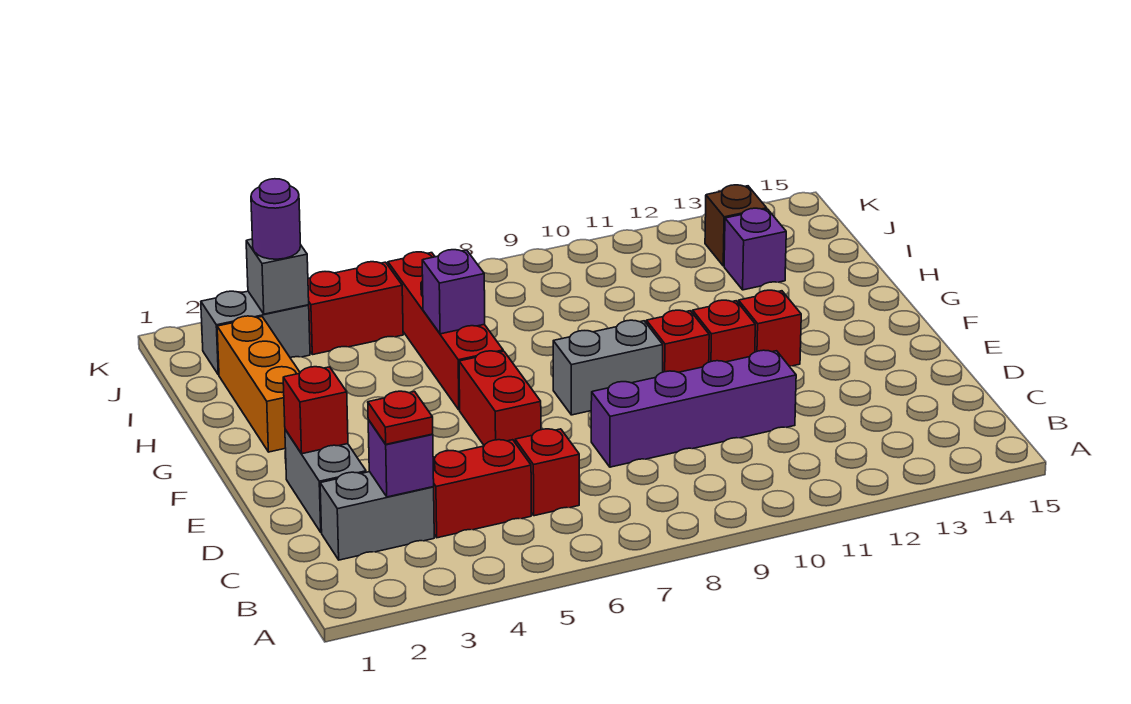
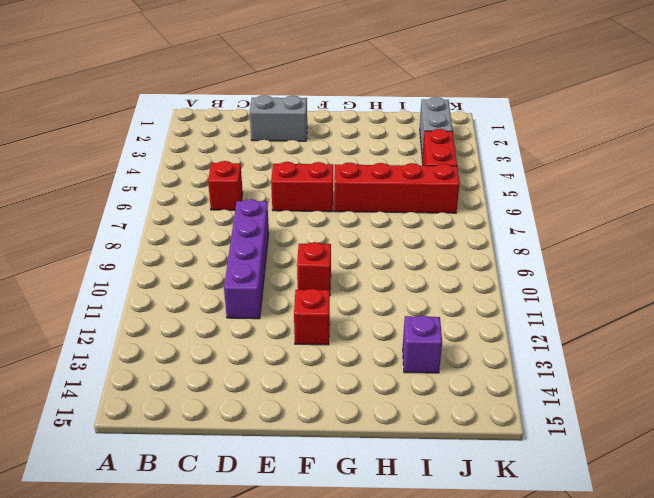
none -> grey brick C2:C3 level 1
none -> red brick C4:C5 level 1
none -> grey brick F8:F9 level 1

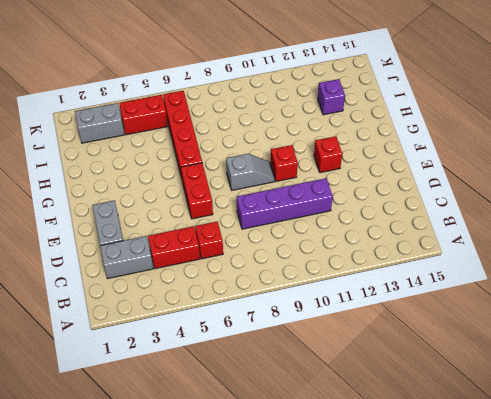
grey slope F8:F9 level 1 top 8 -> grey brick F8:F9 level 1
none -> red brick F11 level 1
none -> orange brick G2:I2 level 1
none -> brown brick J13 level 1

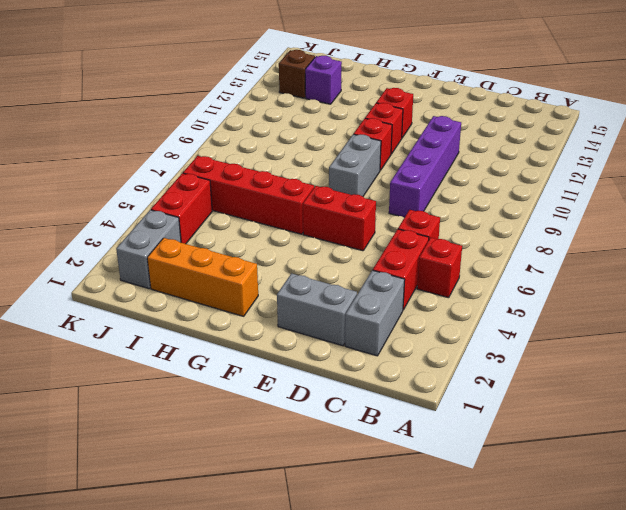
red brick B5 level 1 -> red brick E2 level 2
none -> purple brick C3 level 2
none -> purple brick H6 level 2
none -> grey brick J3 level 2

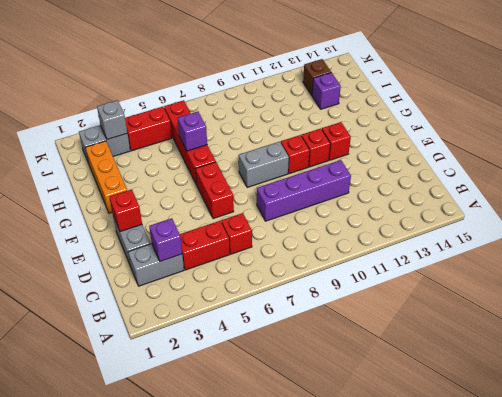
none -> red plate C3 level 3
none -> purple round brick J3 level 3

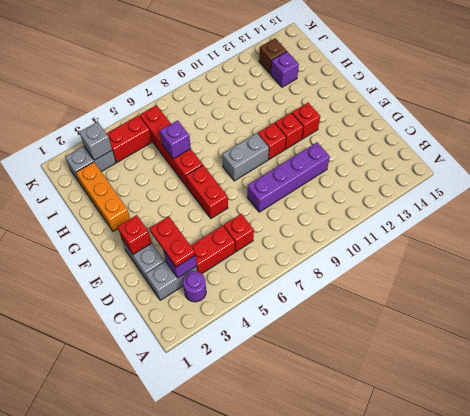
purple round brick B3 level 1 -> purple round brick J3 level 3
red plate C3:D3 level 3 -> red plate C3 level 3

